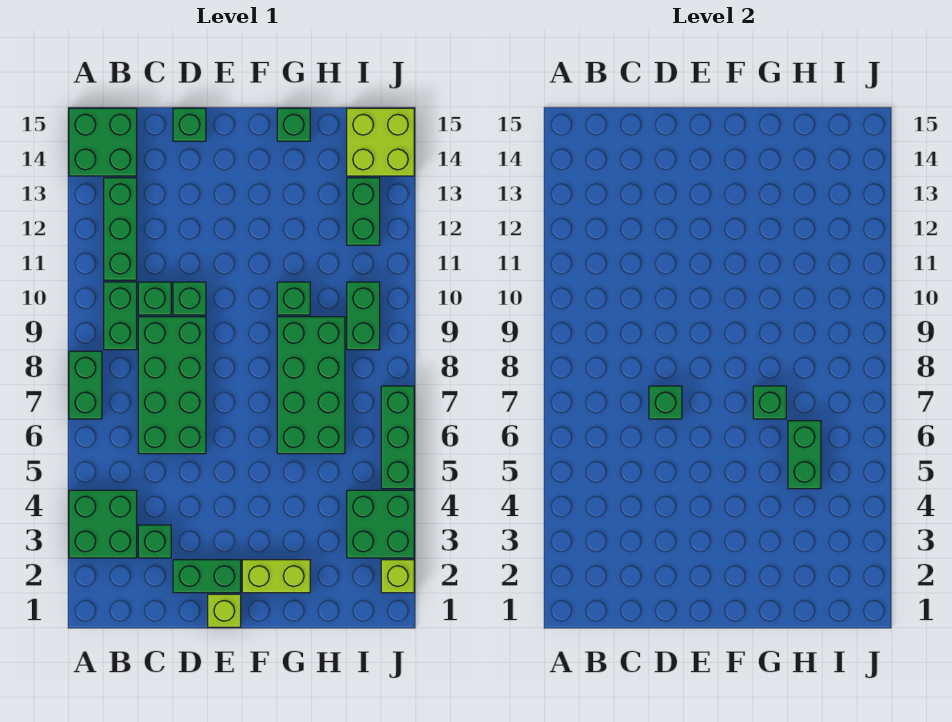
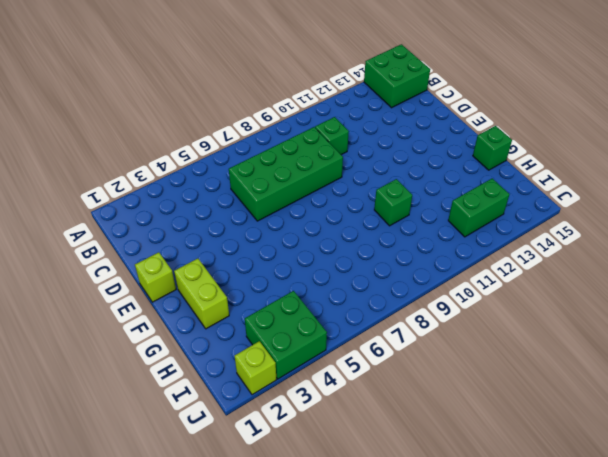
none -> green brick A3:B4 level 1
none -> green brick A7:A8 level 1
none -> green brick B9:B10 level 1

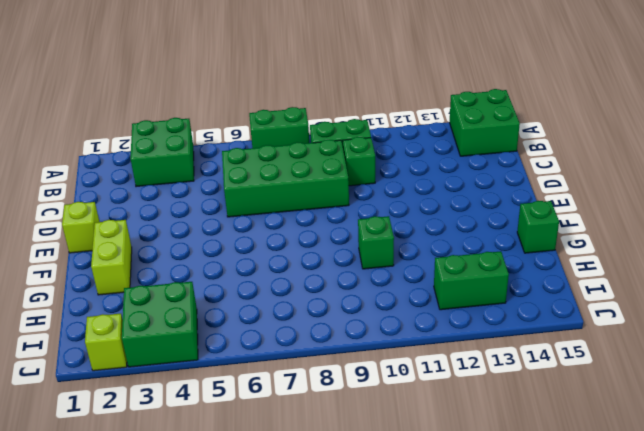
none -> green brick B11:B13 level 1
none -> green brick C3 level 1
none -> green brick D2:E2 level 1

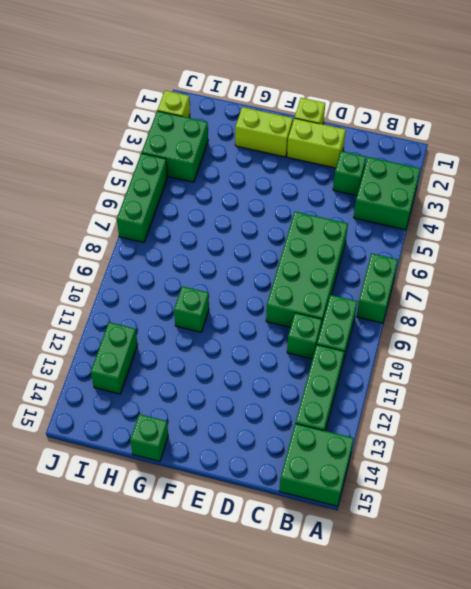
lime brick D2:E2 level 1 -> green brick D2:E2 level 1
none -> green brick D10 level 1
none -> green brick D15 level 1
none -> green brick G6:H9 level 1

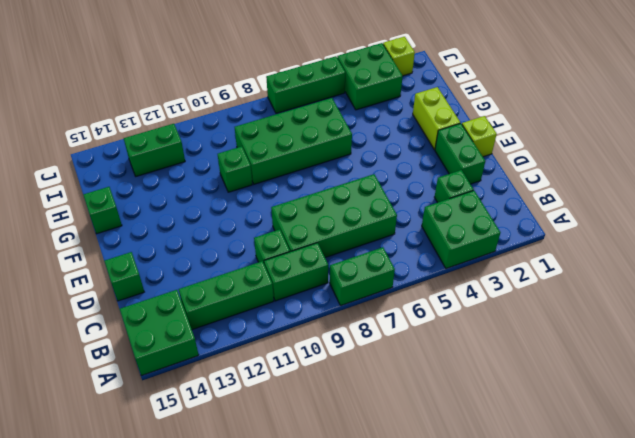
none -> green brick D10 level 1
none -> green brick I9:I10 level 1
none -> lime brick I14:J15 level 1

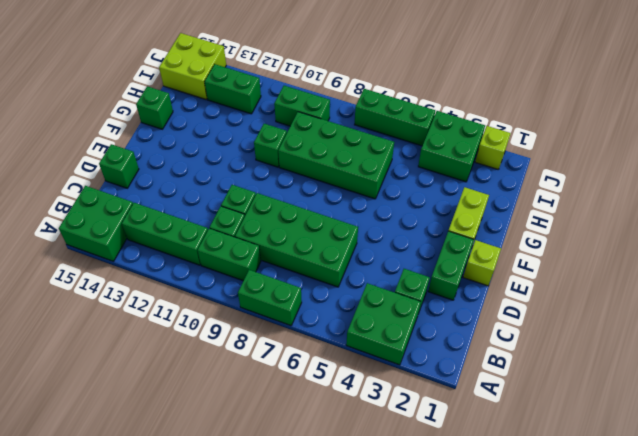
none -> green brick D7 level 2
none -> green brick G7 level 2
none -> green brick H5:H6 level 2

